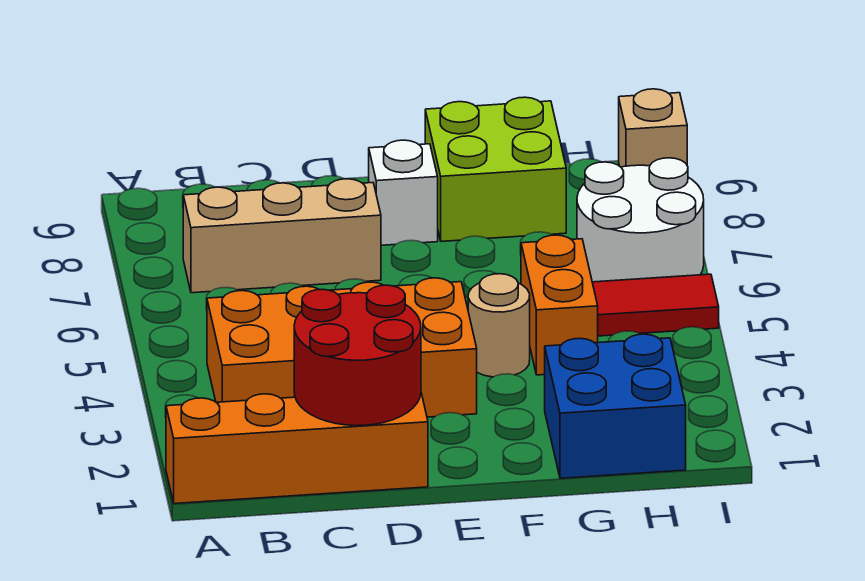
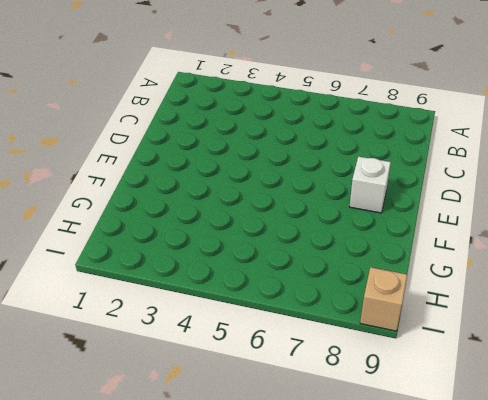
none -> orange brick A1:D1 level 1
none -> orange brick B3:E4 level 1
none -> tan brick B7:D7 level 1

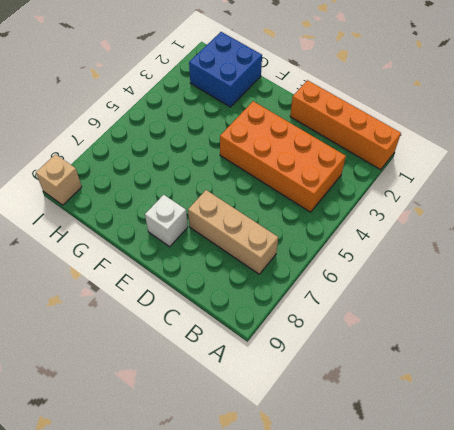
none -> tan round brick F4 level 1
none -> lime brick F8:G9 level 1
none -> orange brick G4:G5 level 1

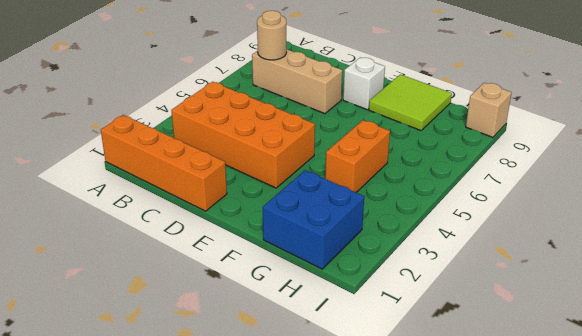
tan round brick B7 level 2 -> tan round brick F4 level 1
lime tile F8:G9 level 1 -> lime brick F8:G9 level 1
none -> red tile H5:I5 level 1
none -> white round brick H6:I7 level 1
none -> red round brick C1:D2 level 2

